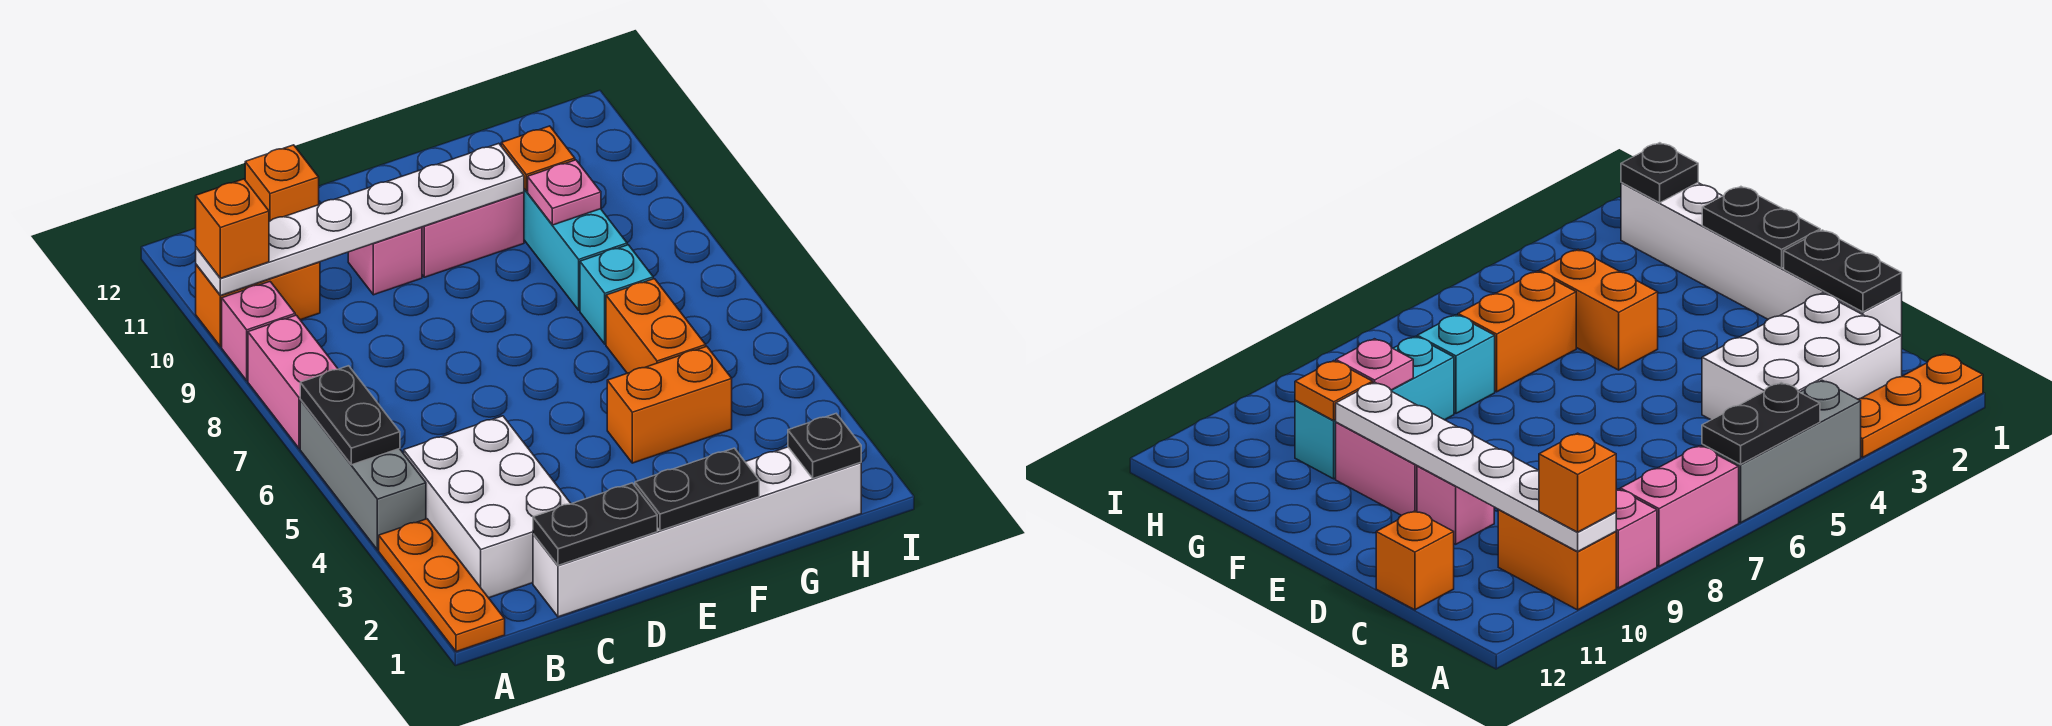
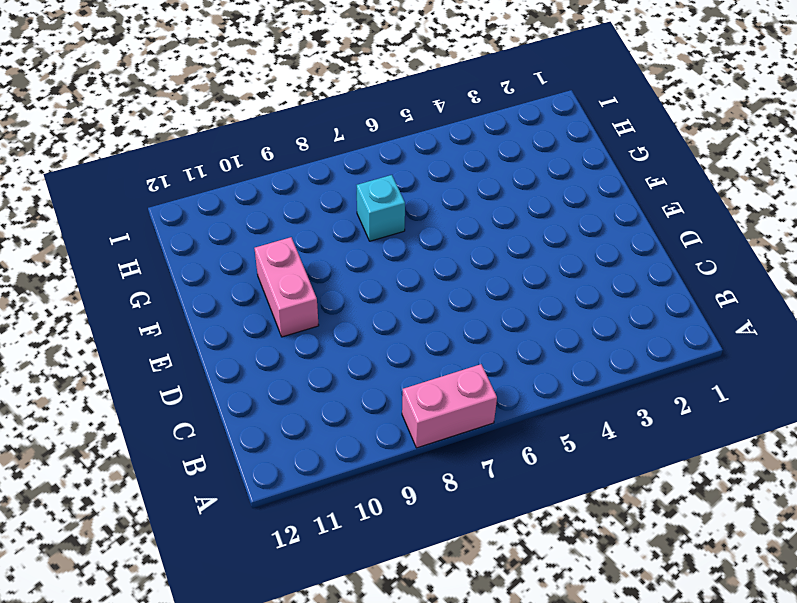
none -> orange plate A1:A3 level 1
none -> grey brick A4:A6 level 1
none -> pink brick A9 level 1

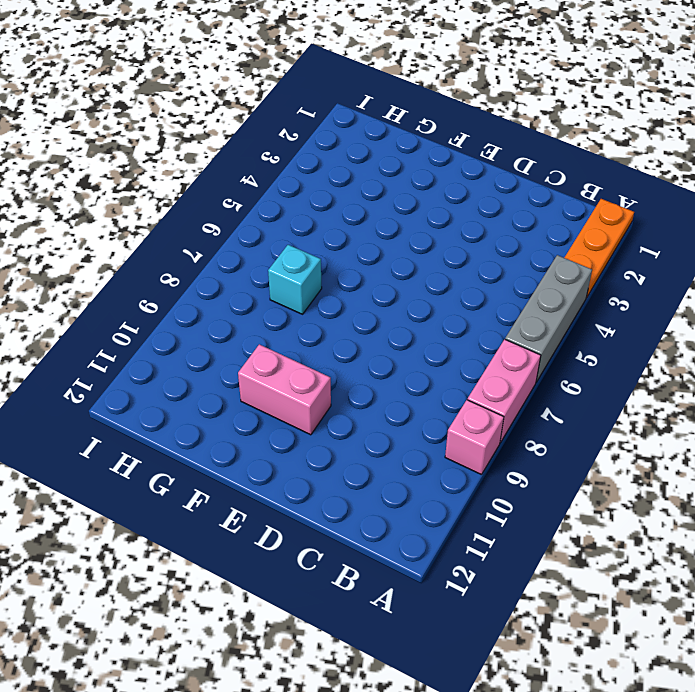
none -> orange brick A10:B10 level 1
none -> white brick B2:C4 level 1
none -> white brick C1:H1 level 1

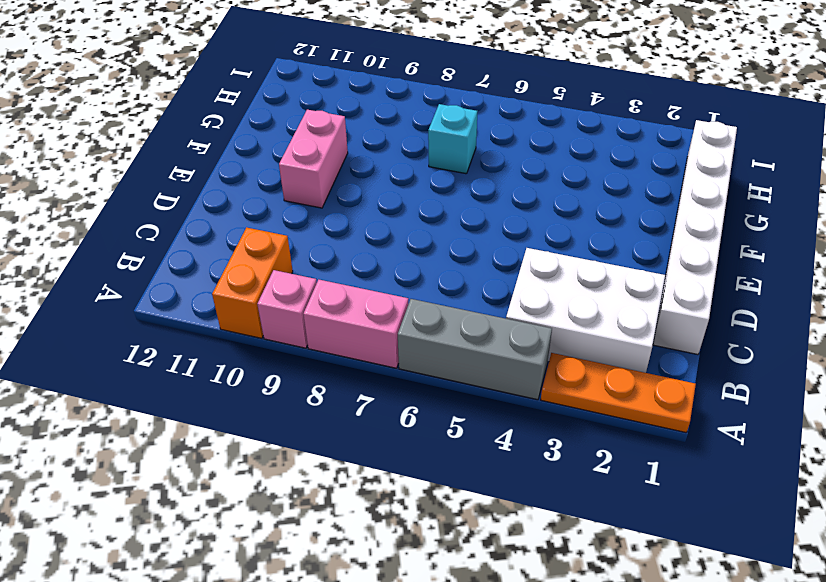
none -> orange brick C12 level 1
none -> pink brick D10 level 1
none -> orange brick F4:G4 level 1

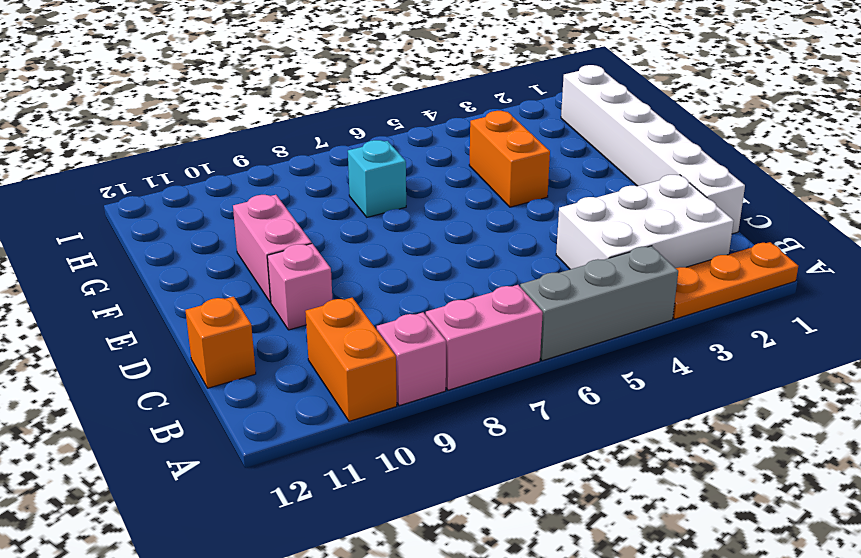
none -> orange brick G5:G6 level 1
none -> cyan brick G8:G10 level 1
none -> black plate A5:A6 level 2

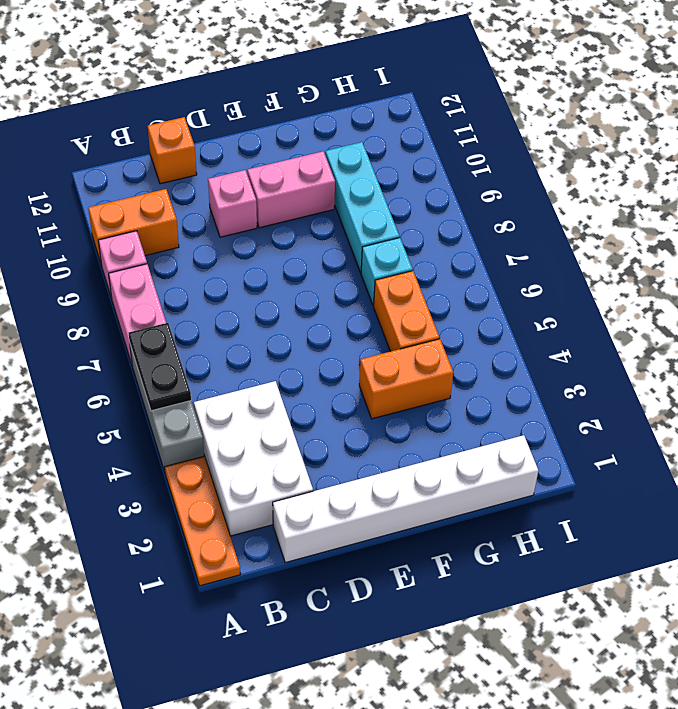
none -> white plate A10:F10 level 2
none -> black plate C1:D1 level 2
none -> black plate E1:F1 level 2

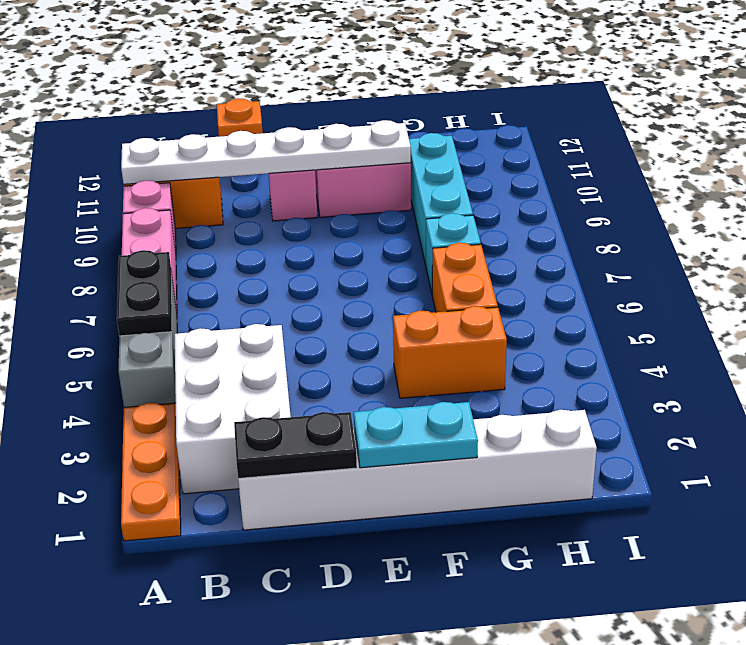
cyan plate E1:F1 level 2 -> black plate E1:F1 level 2
none -> pink plate G9 level 2
none -> orange plate G10 level 2
none -> black plate H1 level 2

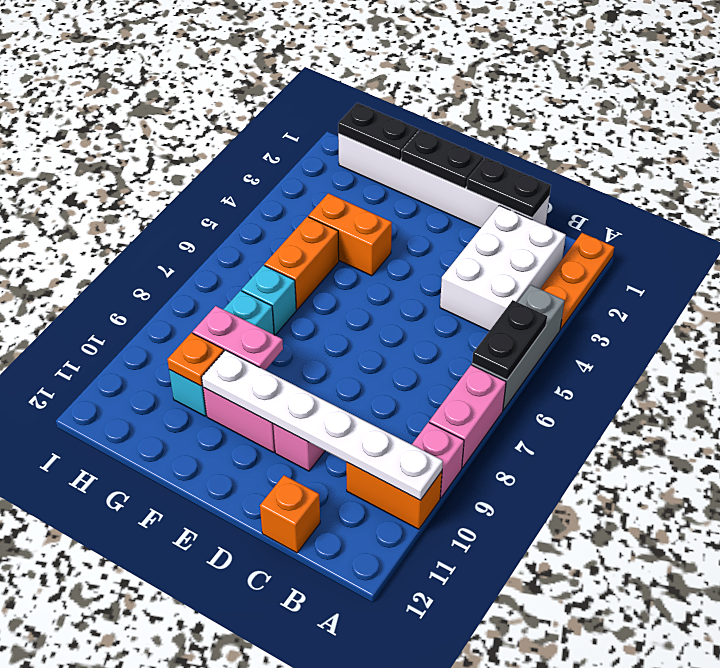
pink plate F9:G9 level 2 -> pink plate G9 level 2
black plate G1:H1 level 2 -> black plate H1 level 2
none -> orange brick A10 level 3

